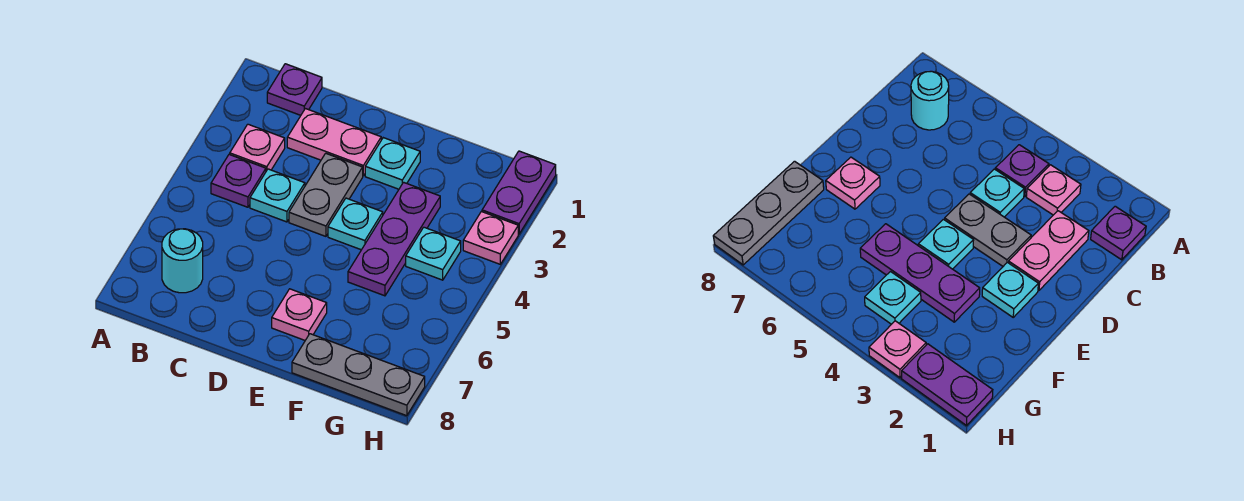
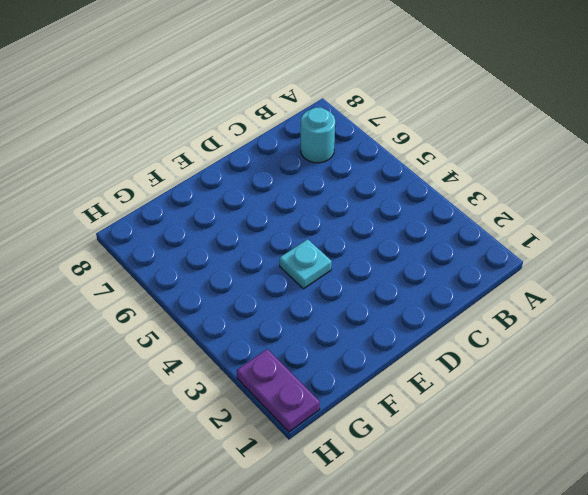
none -> purple plate B1 level 1
none -> pink plate B3 level 1
none -> purple plate B4 level 1

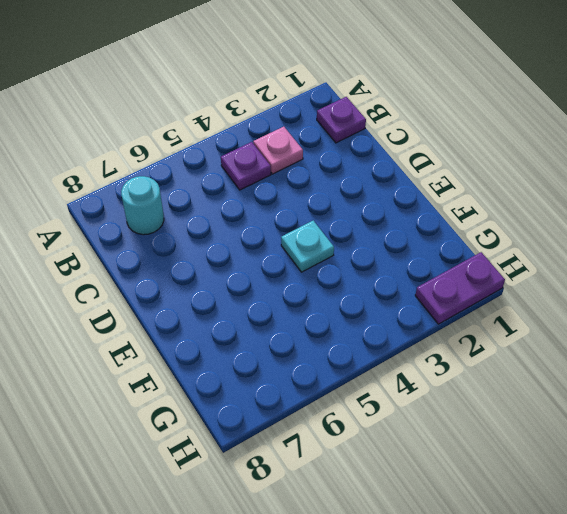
none -> pink plate C2:D2 level 1
none -> cyan plate C4 level 1
none -> grey plate D3:D4 level 1

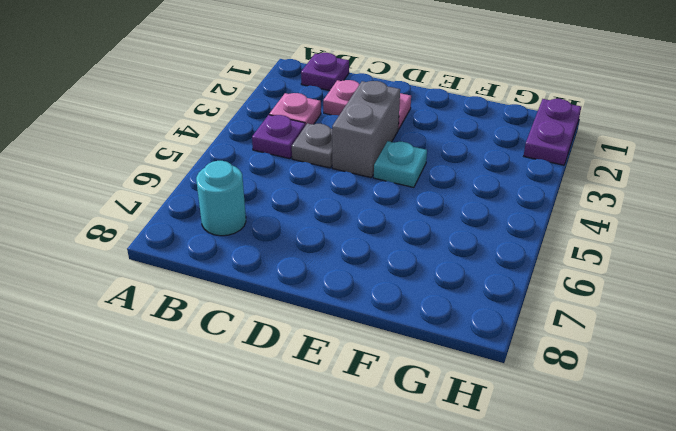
grey plate C4 level 1 -> cyan plate C4 level 1
grey brick D3:D4 level 1 -> grey plate D3:D4 level 1
none -> cyan plate E2 level 1
none -> pink plate E7 level 1
none -> purple plate F3:F5 level 1

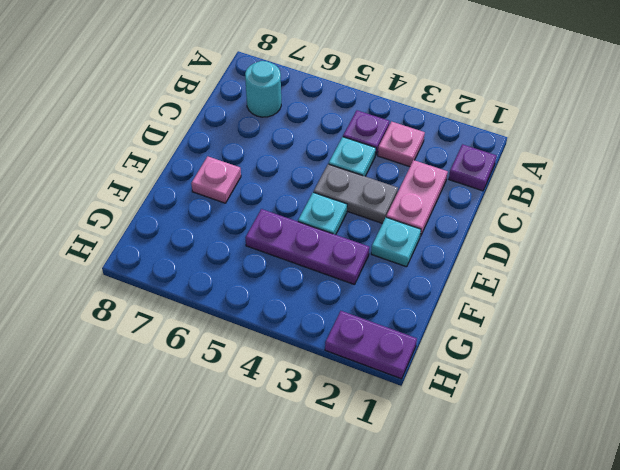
none -> grey plate F8:H8 level 1
none -> cyan plate G4 level 1
none -> pink plate H3 level 1

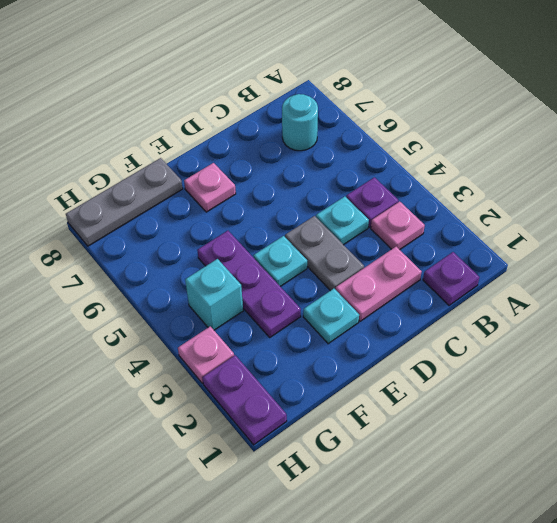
cyan brick G4 level 1 -> cyan plate G4 level 1

